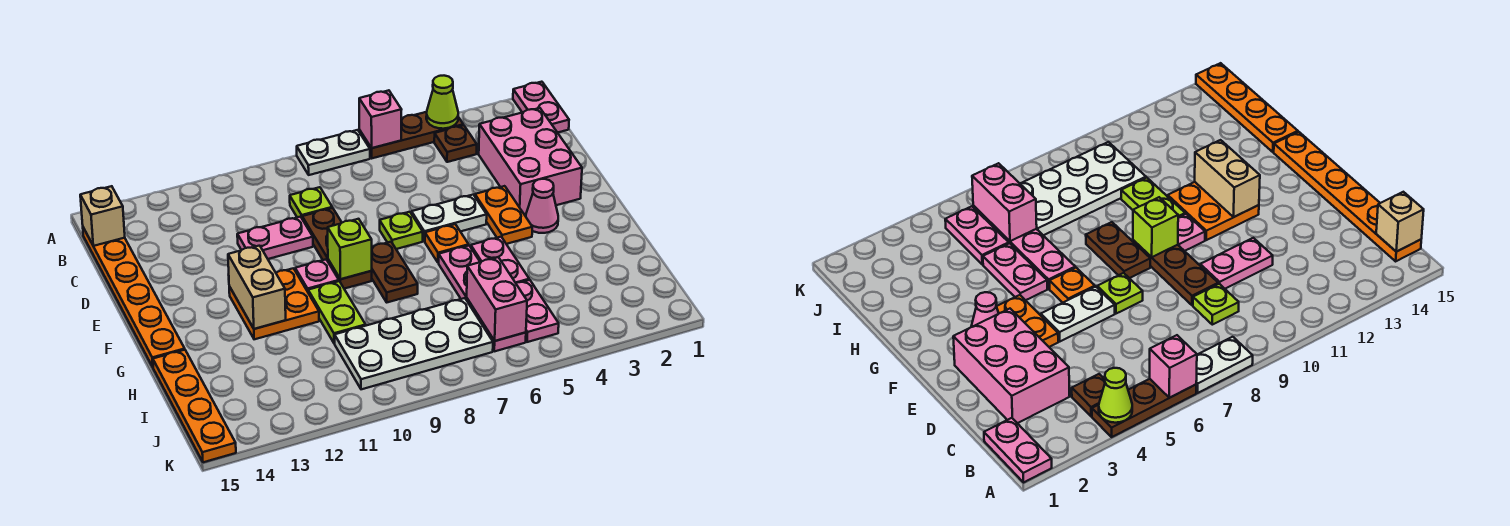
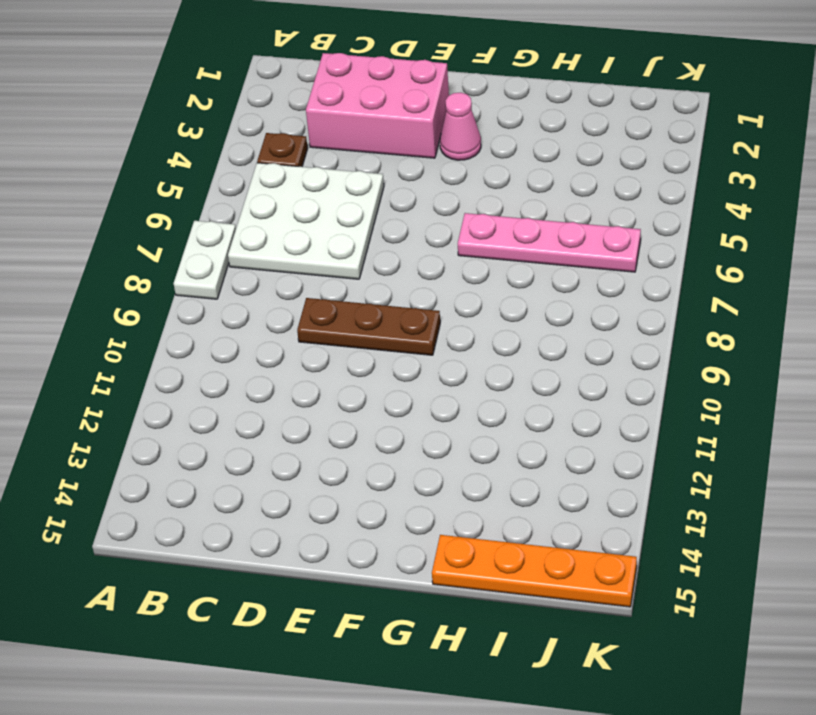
white plate B5:D7 level 1 -> none
none -> pink plate A1:B1 level 1
none -> brown plate A4:A6 level 1
none -> orange plate B15:G15 level 1

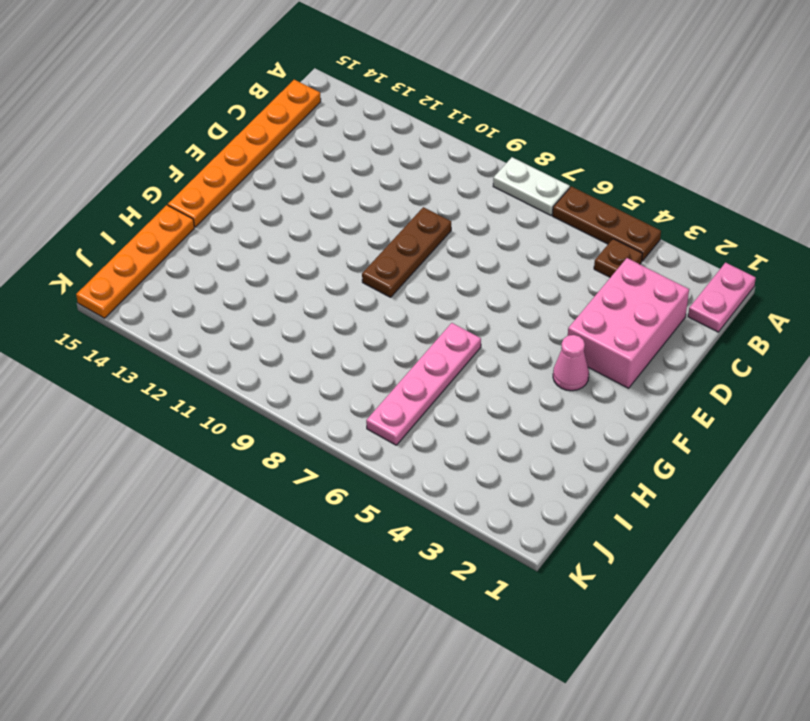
none -> lime plate C9 level 1
none -> pink plate D10:D11 level 1
none -> orange plate E4:F4 level 1

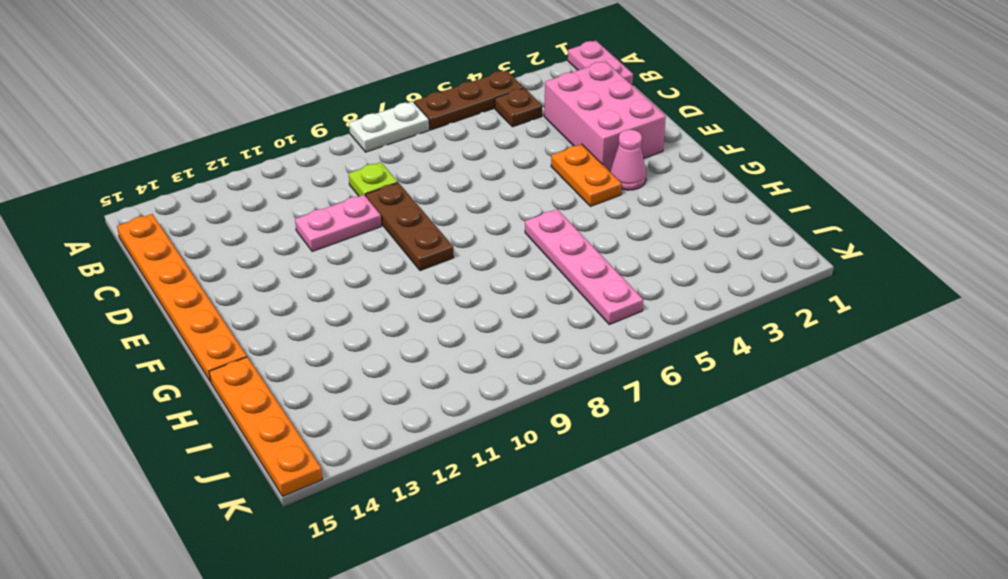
none -> white plate E5:E6 level 1
none -> lime plate E7 level 1
none -> orange plate F6 level 1

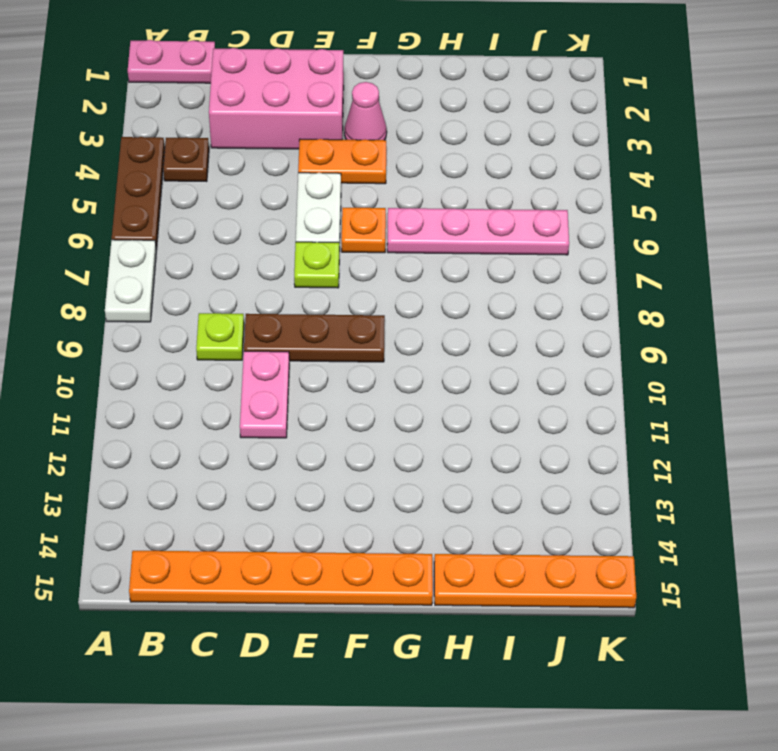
none -> brown plate F8:G8 level 1
none -> pink plate F10 level 1
none -> orange plate F11:G12 level 1

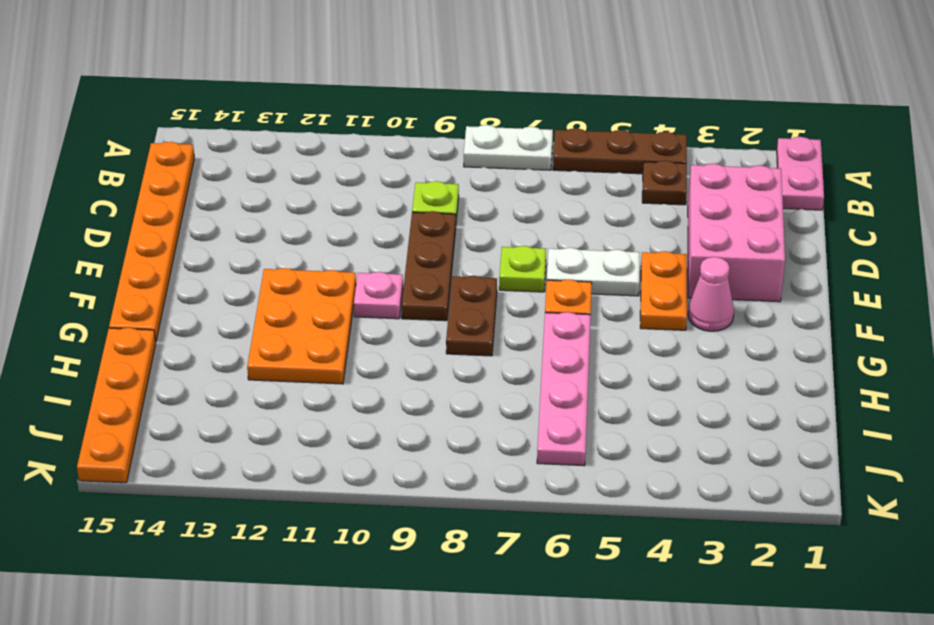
orange plate F11:H12 level 1 -> orange plate F11:G12 level 1
none -> pink plate D10:D11 level 1
none -> pink plate G5:H5 level 1
none -> lime plate G10:H10 level 1

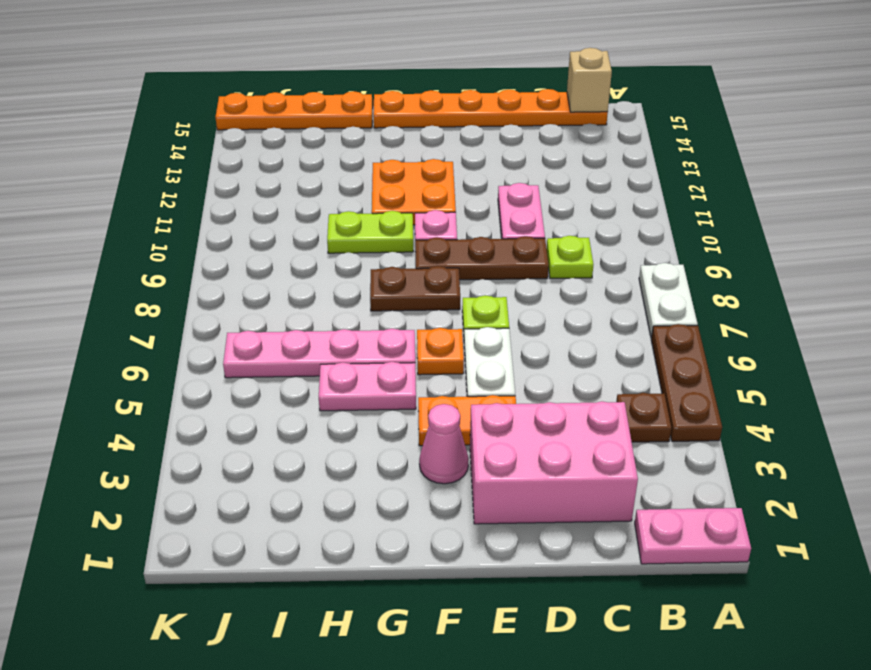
none -> pink plate I5:J5 level 1
none -> white plate I7:J10 level 1
none -> lime cone A4 level 2

